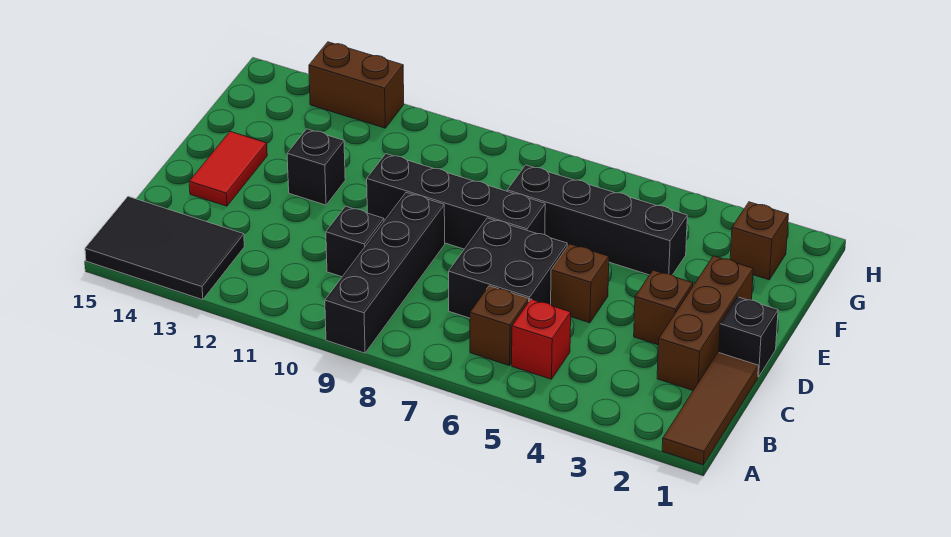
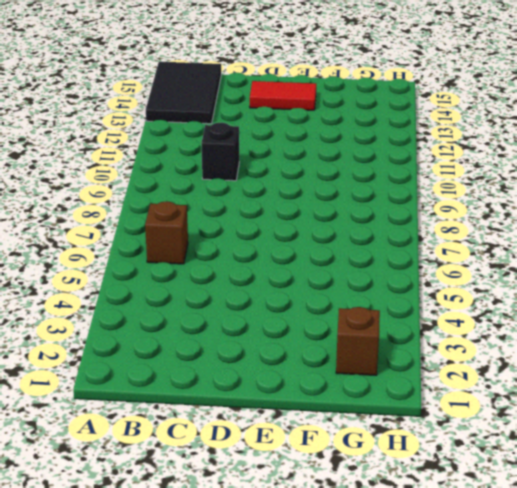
none -> brown tile A1:C1 level 1
none -> black brick A9:D9 level 1
none -> red brick B5 level 1

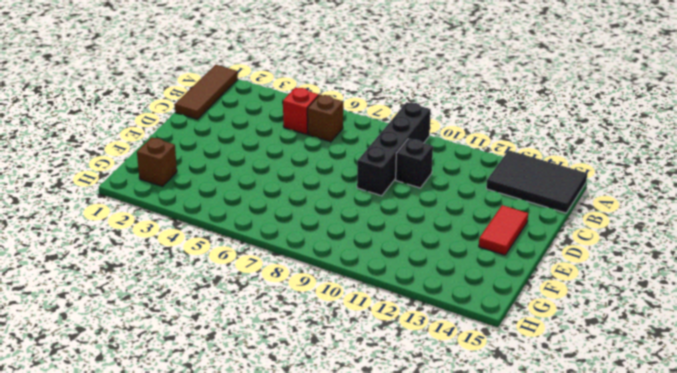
none -> brown brick C2:E2 level 1
none -> black brick C6:D7 level 1
none -> black brick D1 level 1

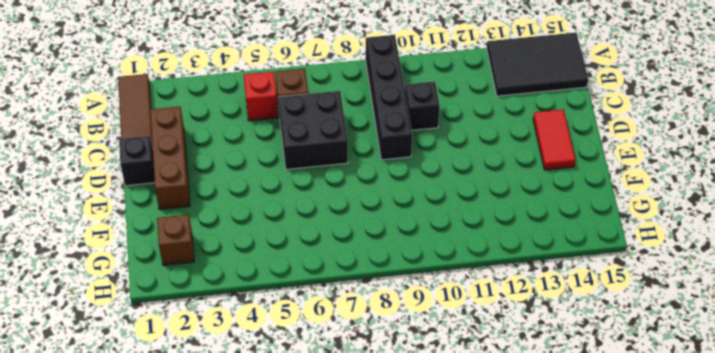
none -> brown brick D3 level 1
none -> brown brick D5 level 1
none -> black brick E7:E10 level 1

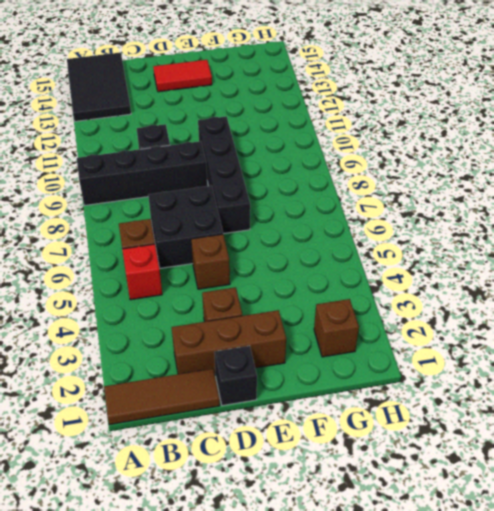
none -> black brick E12 level 1
none -> black brick F4:F7 level 1
none -> brown brick H12:H13 level 1

